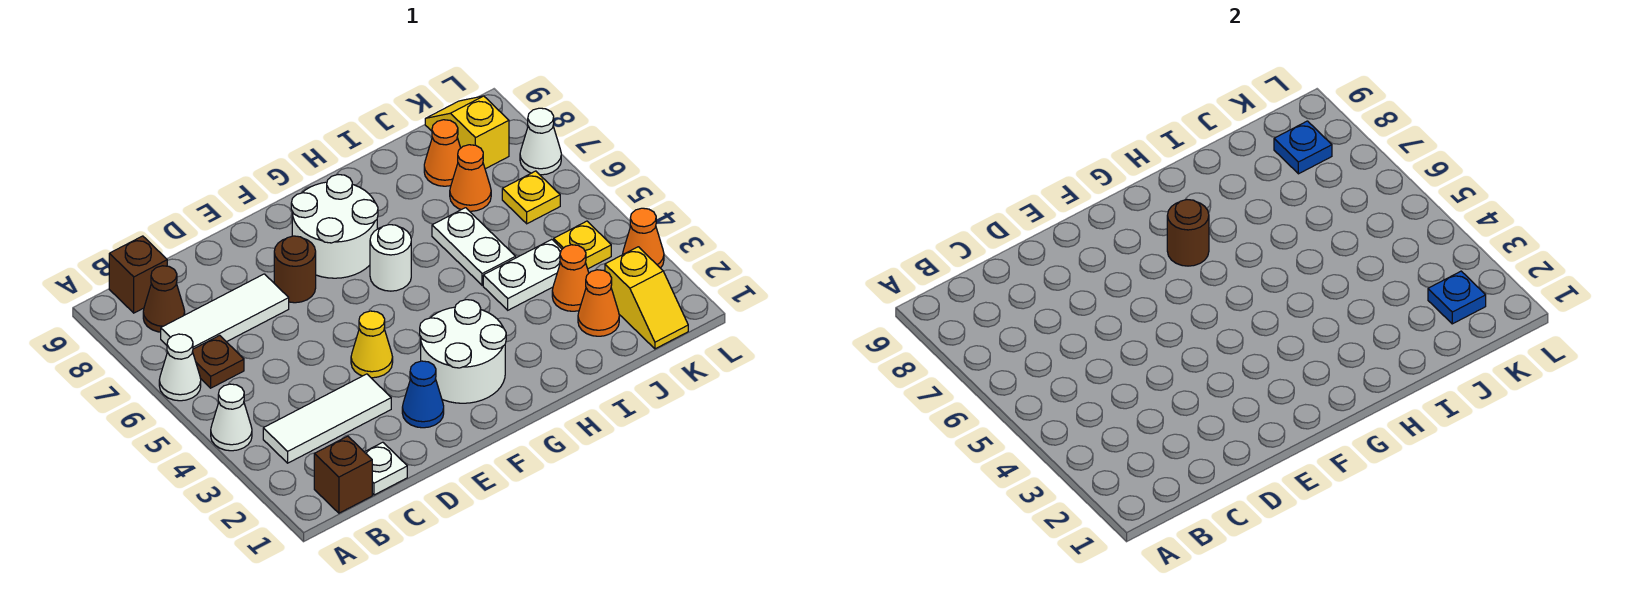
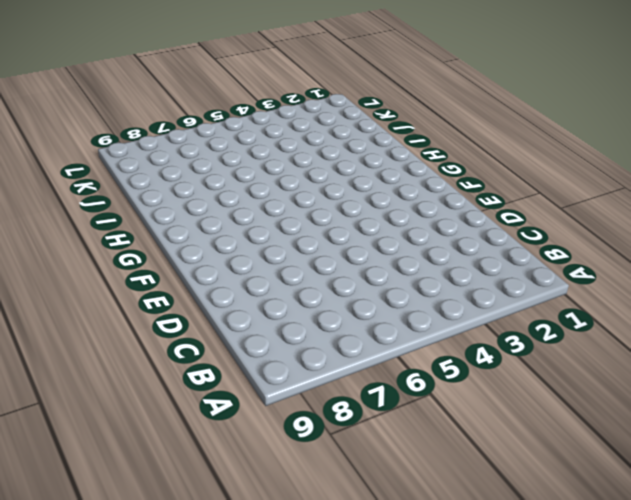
none -> white cone A4 level 1
none -> white cone A6 level 1
none -> brown brick B1 level 1
none -> white tile B3:D3 level 1

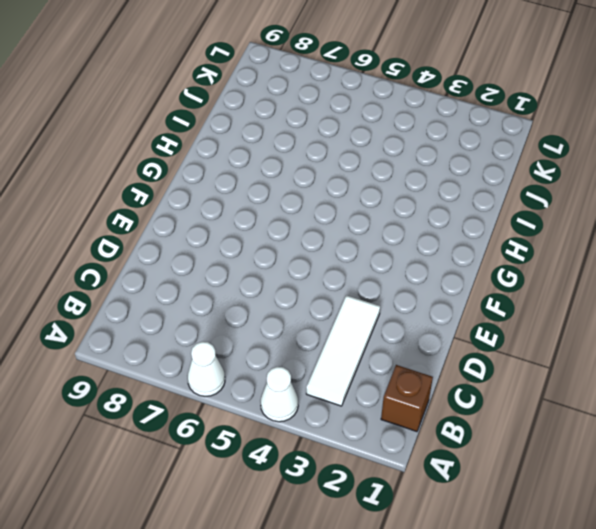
none -> brown plate B6 level 1
none -> white tile B7:D7 level 1
none -> brown cone B8 level 1
none -> brown brick B9 level 1

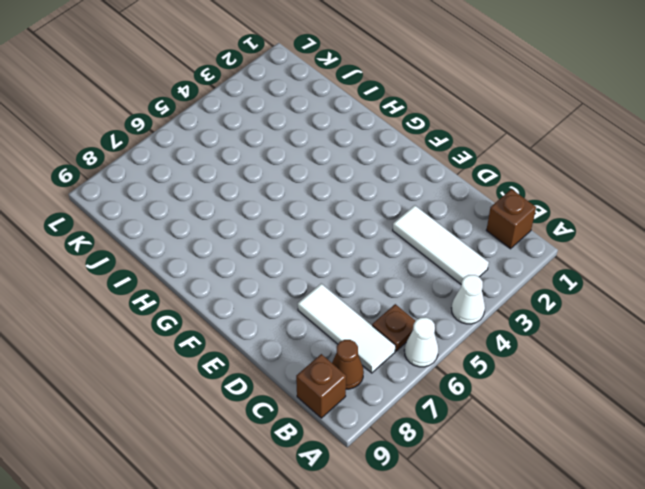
none -> white plate C1 level 1
none -> blue cone E2 level 1
none -> yellow cone E4 level 1
none -> brown round brick E7 level 1

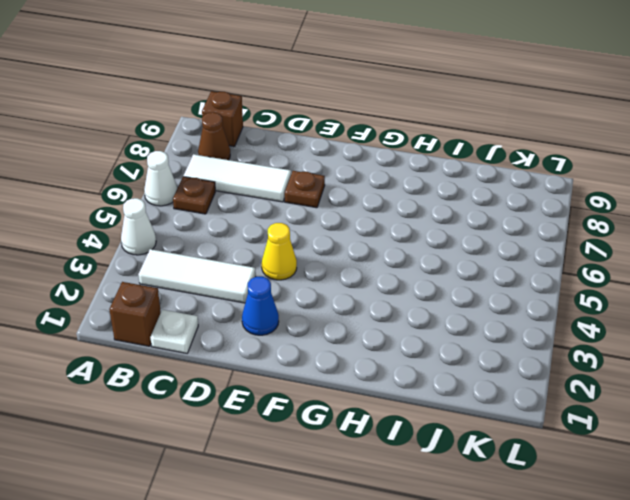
brown plate E7 level 1 -> brown round brick E7 level 1
none -> white round brick F2:G3 level 1
none -> white round brick F7:G8 level 1
none -> white round brick G6 level 1
none -> white plate I4:J4 level 1

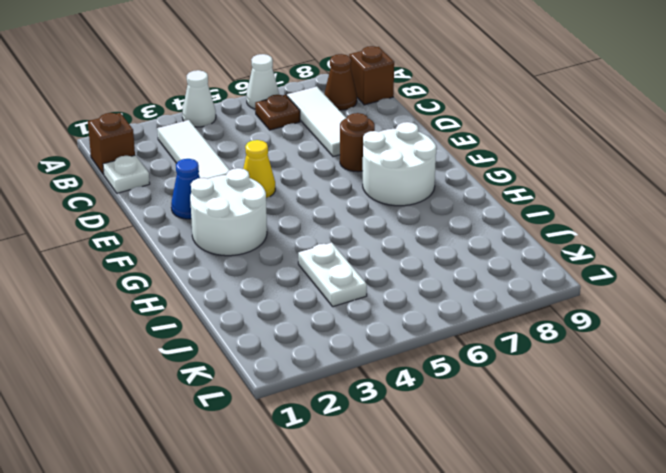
none -> white round brick G6 level 1
none -> white plate I5:I6 level 1
none -> orange cone J2 level 1
none -> orange cone J3 level 1

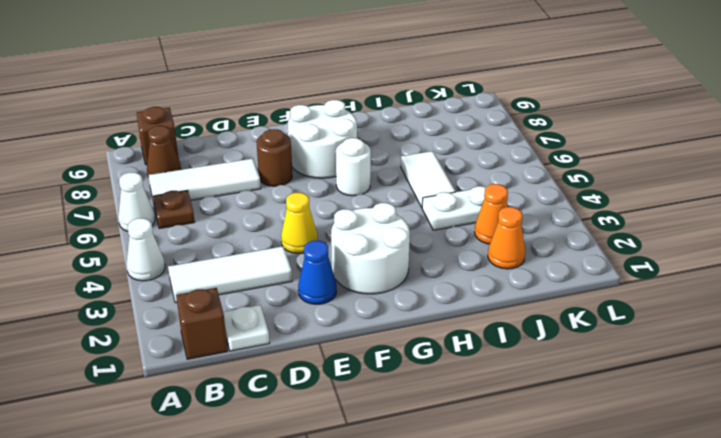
white tile I5:I6 level 1 -> white plate I5:I6 level 1
none -> orange cone J7 level 1
none -> orange cone J8 level 1
none -> yellow slope K1:K2 level 1 top 2
none -> yellow plate K4 level 1

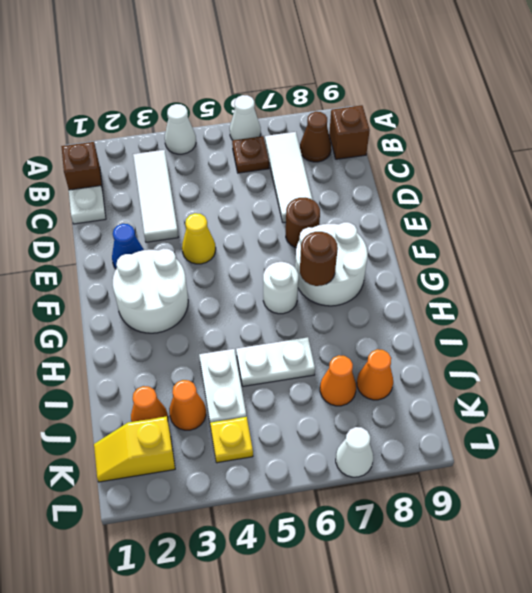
none -> yellow plate K6 level 1
none -> yellow slope K8:K9 level 1 top 8
none -> orange cone L3 level 1
none -> blue plate K2 level 2

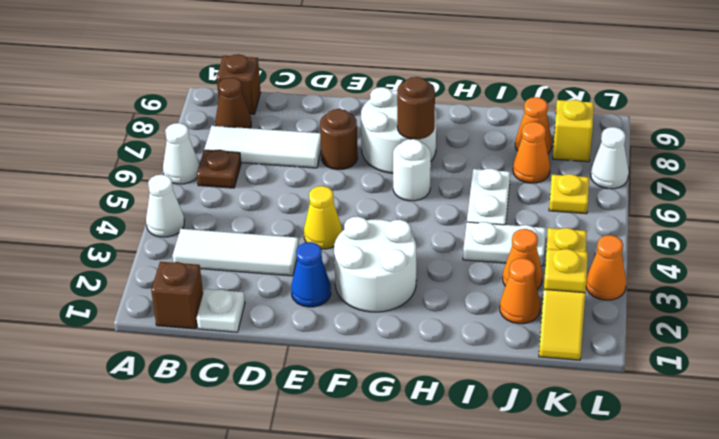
yellow plate K2 level 2 -> blue plate K2 level 2
none -> blue plate K8 level 2

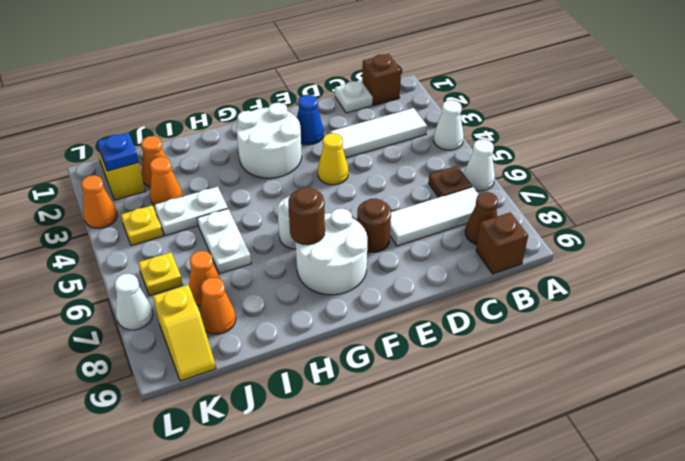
none -> blue plate K8 level 2

